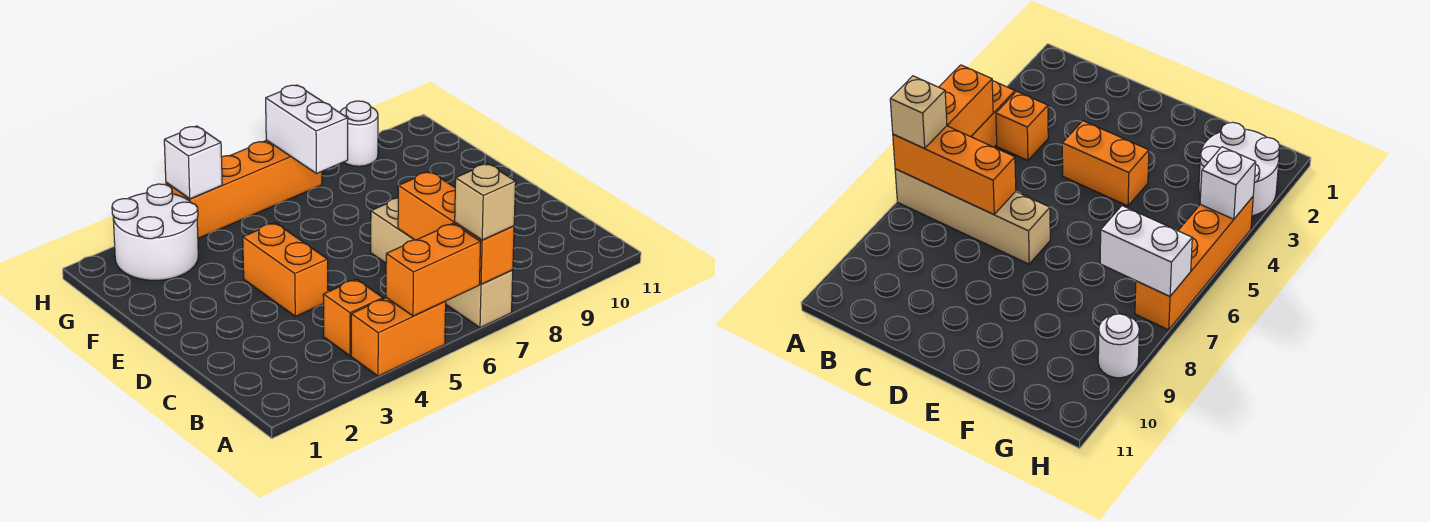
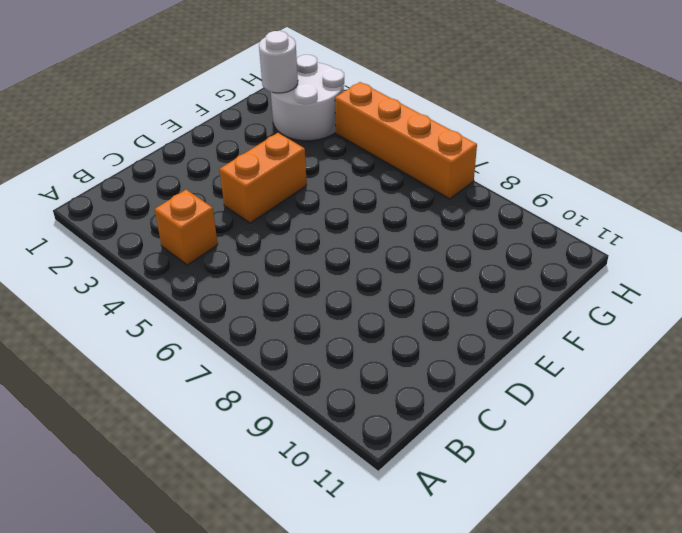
white round brick G2 level 2 -> white round brick H9 level 1
none -> orange brick A4:A5 level 1
none -> tan brick A7:D7 level 1
none -> orange brick A5:A6 level 2

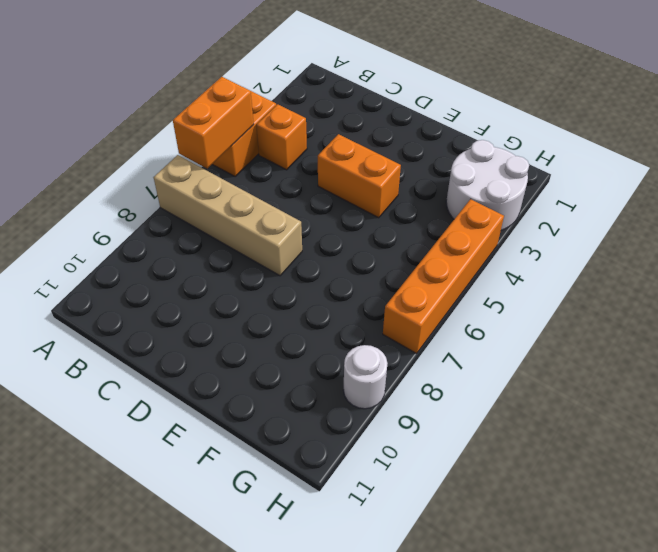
none -> orange brick A7:C7 level 2
none -> white brick G7:H7 level 2
none -> white brick H4 level 2

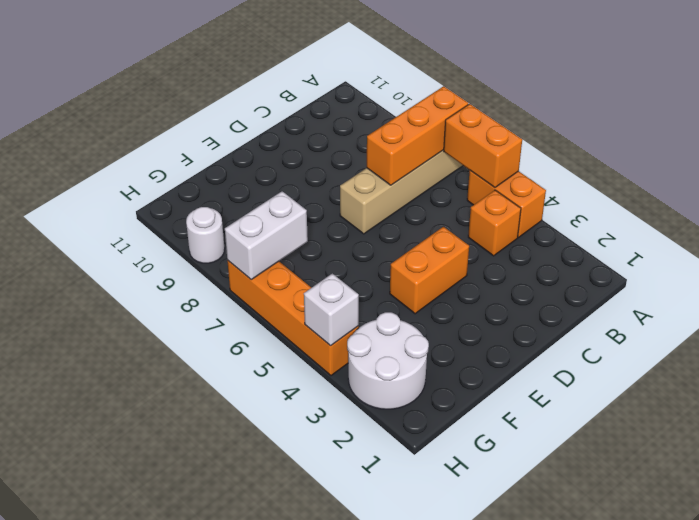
none -> tan brick A7 level 3

